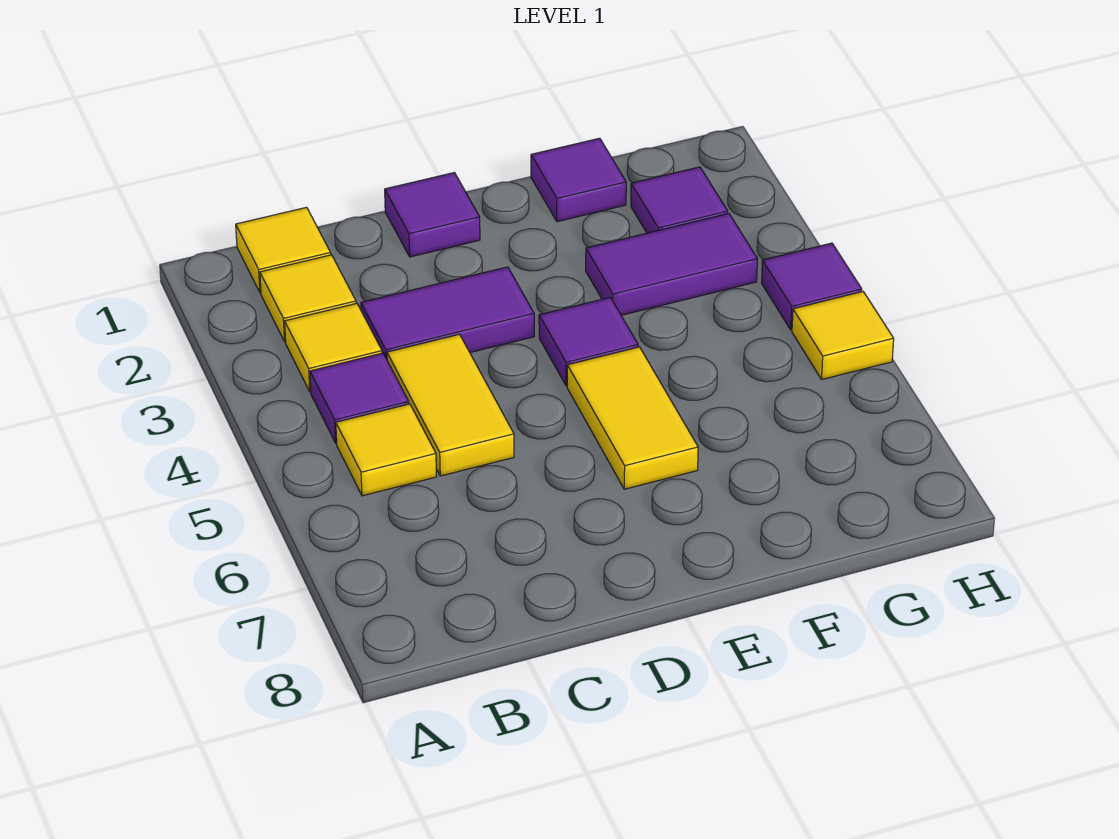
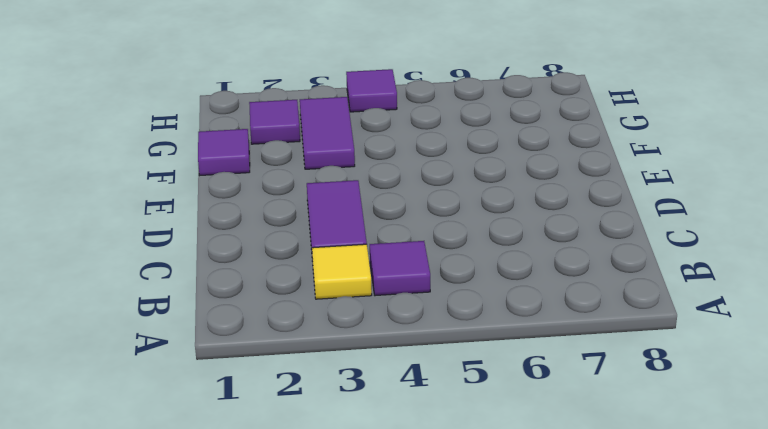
none -> yellow tile B1 level 1
none -> yellow tile B2 level 1
none -> yellow tile B5 level 1

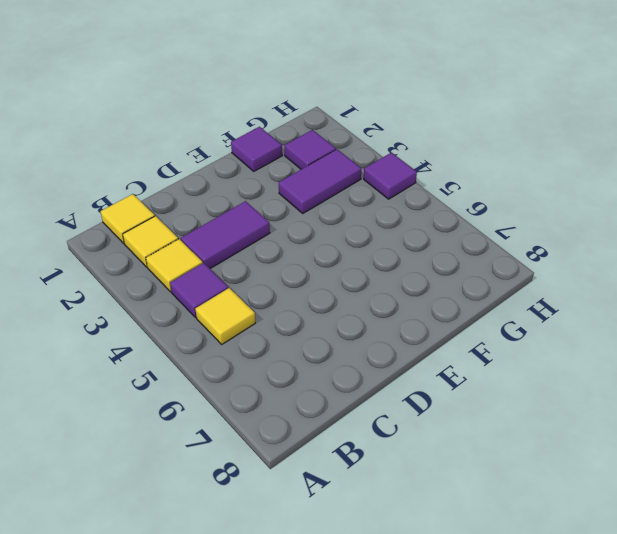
none -> yellow tile C4:C5 level 1
none -> purple tile D1 level 1
none -> purple tile E4 level 1

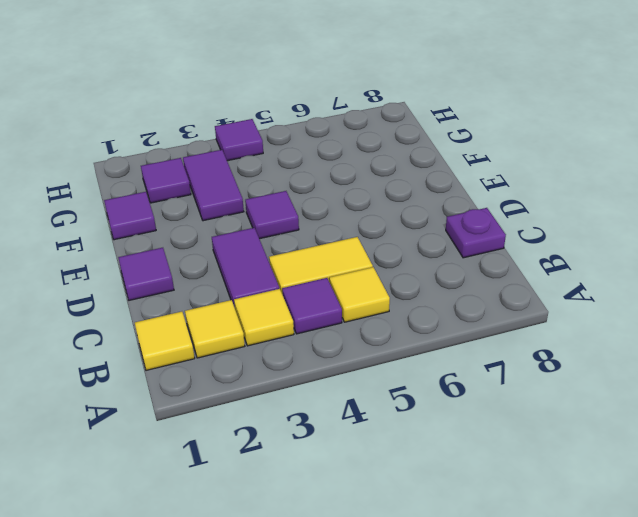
purple plate C8 level 1 -> none
none -> yellow tile E5:E6 level 1
none -> yellow tile H5 level 1

